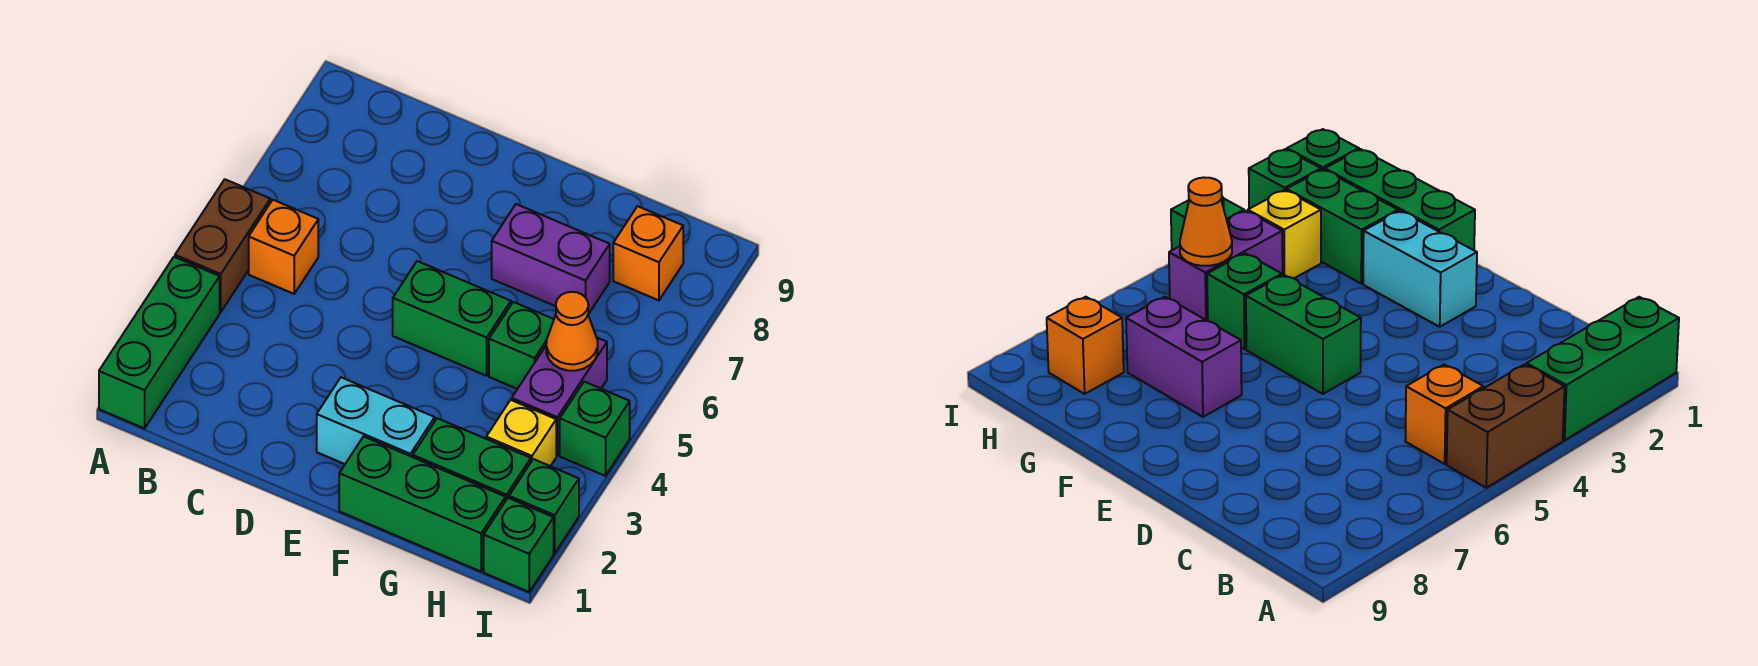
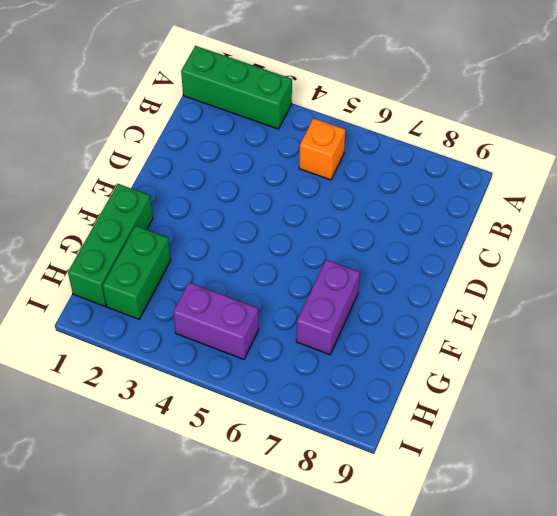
none -> brown brick A4:A5 level 1
none -> cyan brick E2:F2 level 1
none -> green brick E5:F5 level 1

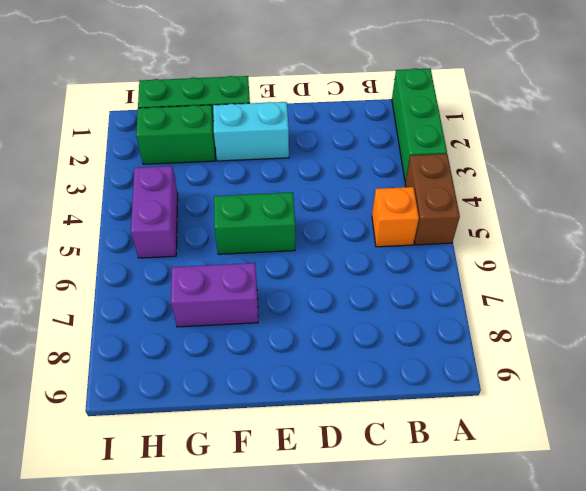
none -> green brick G5 level 1
none -> yellow brick H3 level 1
none -> orange brick H8 level 1

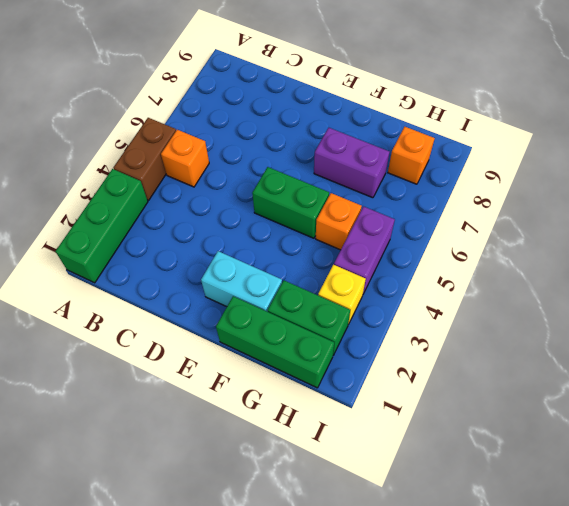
orange brick G5 level 1 -> green brick G5 level 1
none -> green brick I1 level 1
none -> green brick I2 level 1
none -> green brick I4 level 1

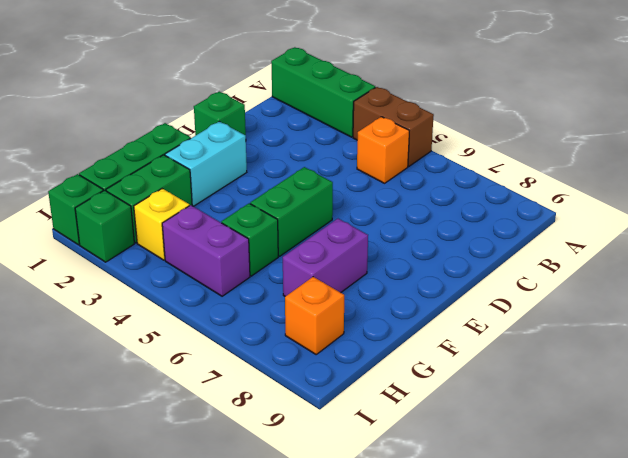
green brick D1 level 1 -> green brick I4 level 1
none -> orange cone H5 level 2

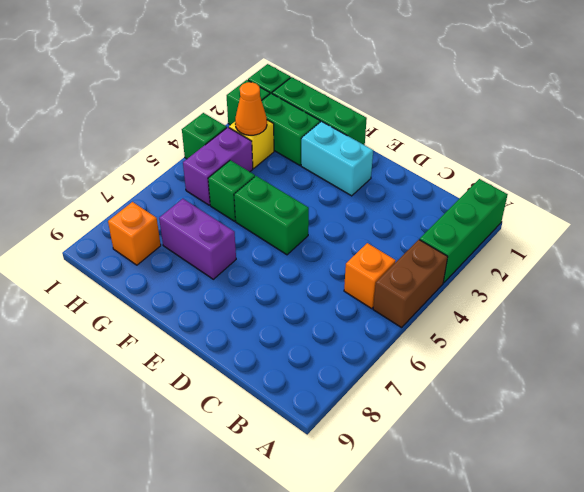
orange cone H3 level 2 -> orange cone H5 level 2

